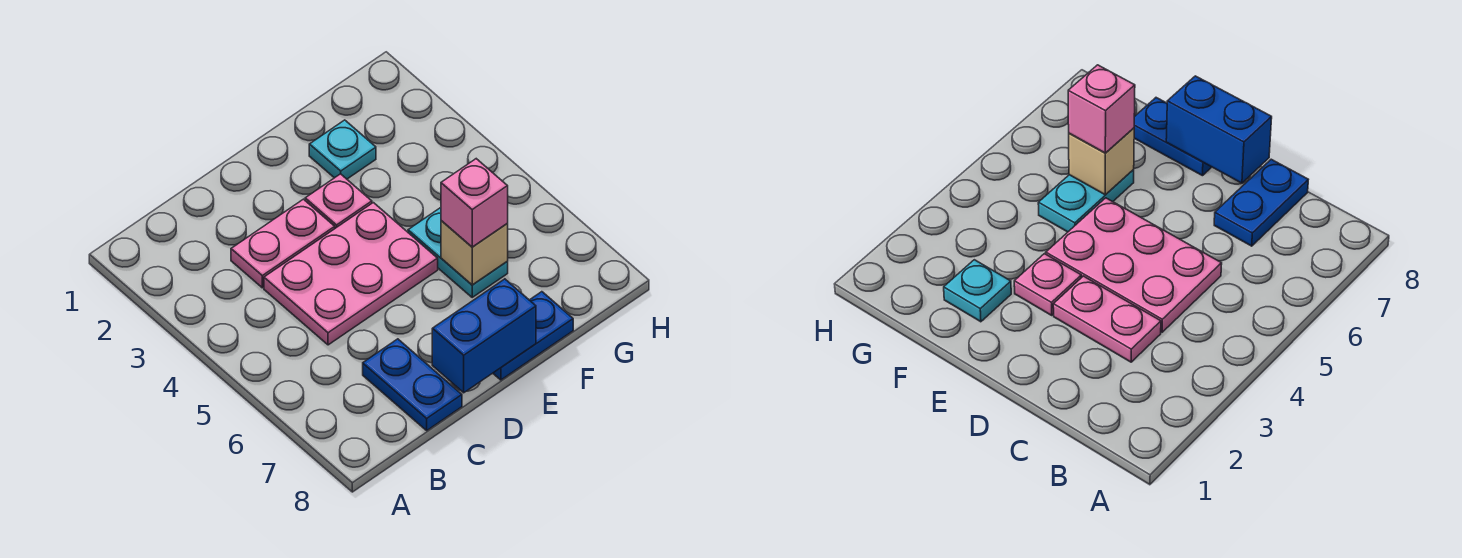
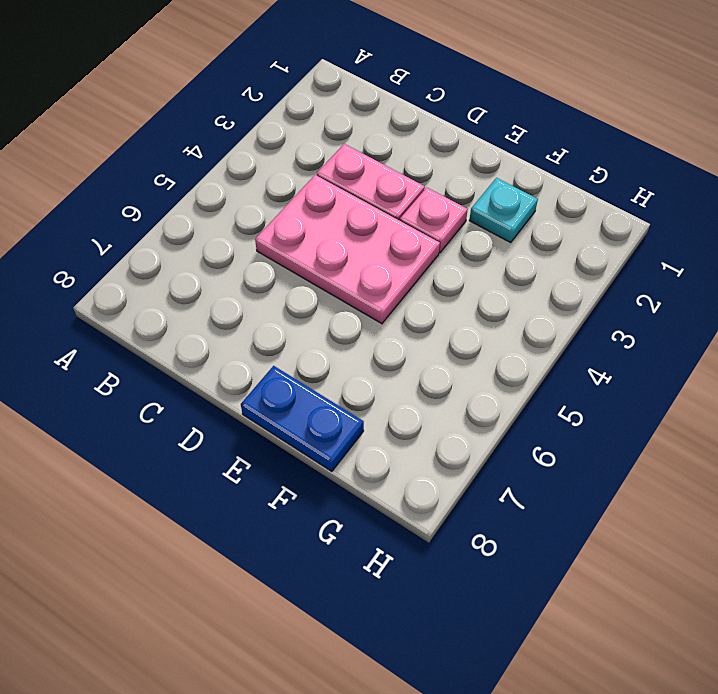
none -> blue plate C7:C8 level 1
none -> cyan plate F5:F6 level 1

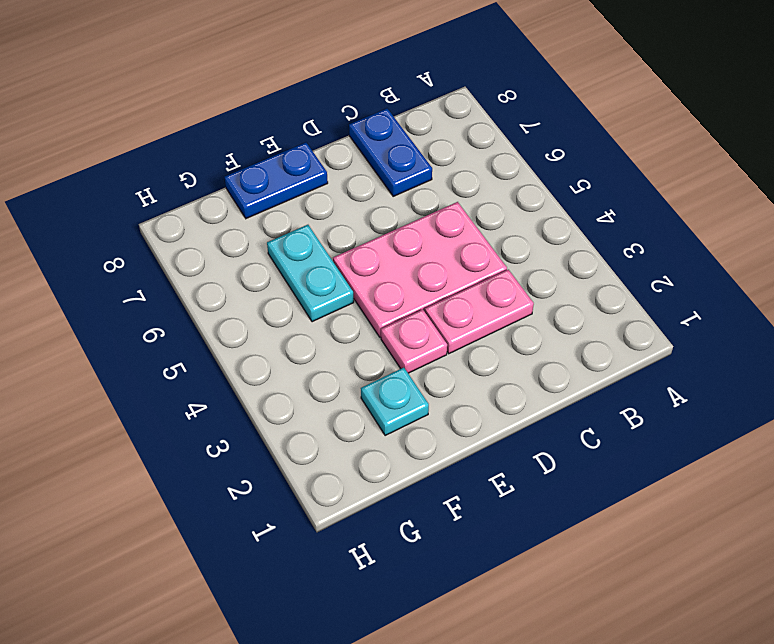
none -> blue brick D8:E8 level 2
none -> tan brick F6 level 2

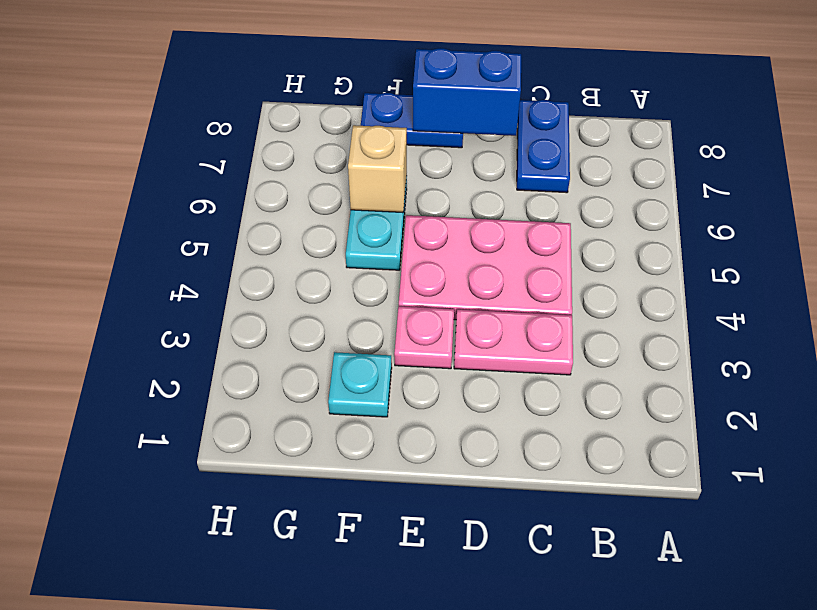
none -> pink brick F6 level 3

